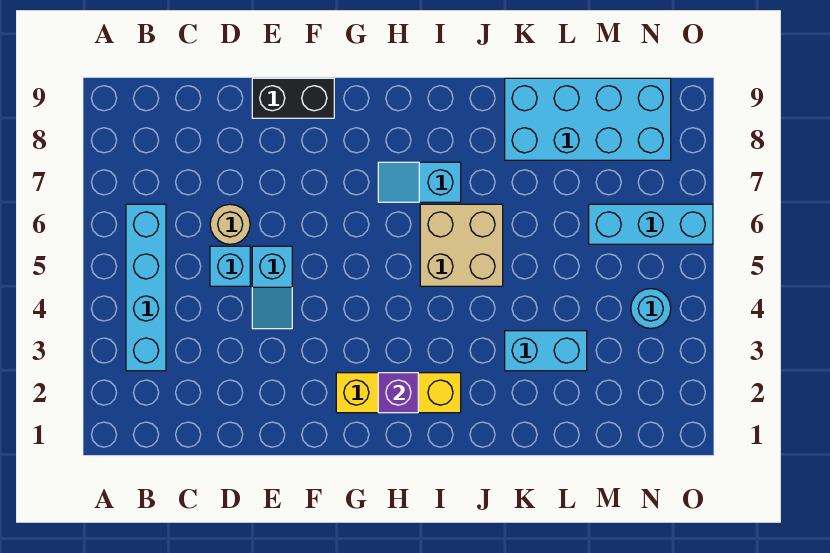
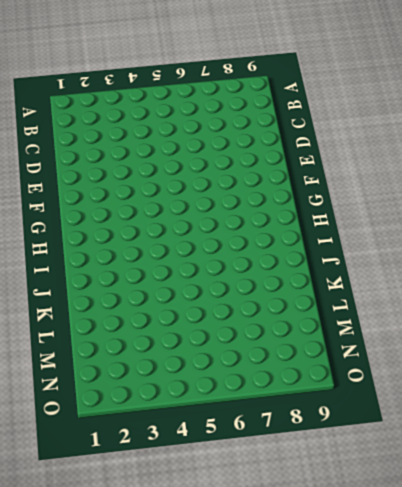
none -> cyan brick B3:B6 level 1
none -> cyan brick D5 level 1
none -> tan round brick D6 level 1

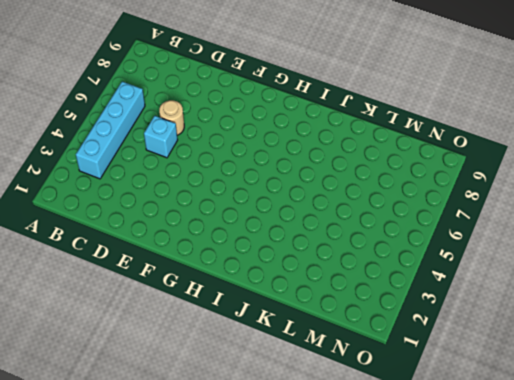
none -> cyan slope E4:E5 level 1 top 5
none -> black brick E9:F9 level 1
none -> yellow brick G2:I2 level 1

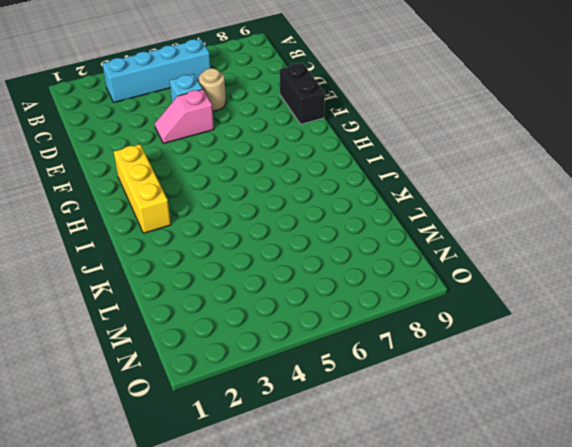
pink slope E4:E5 level 1 top 5 -> cyan slope E4:E5 level 1 top 5
none -> cyan slope H7:I7 level 1 top I
none -> tan brick I5:J6 level 1
none -> cyan brick K3:L3 level 1

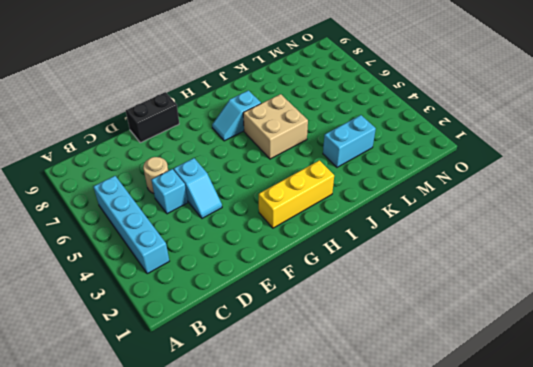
none -> cyan brick K8:N9 level 1
none -> cyan brick M6:O6 level 1
none -> cyan round brick N4 level 1

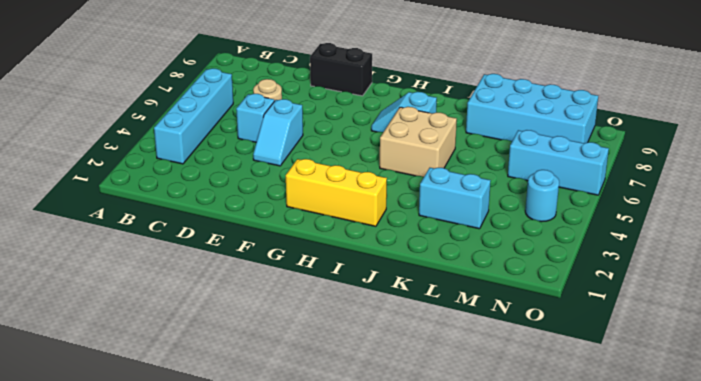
none -> purple brick H2 level 2

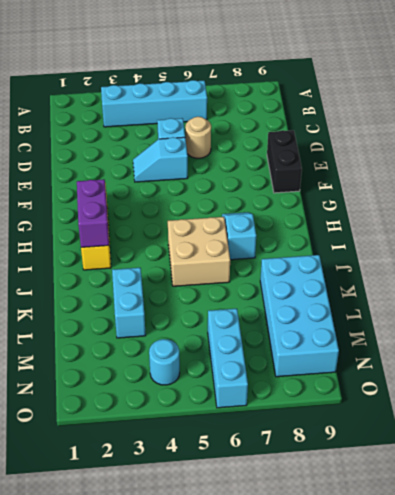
purple brick H2:I2 level 2 -> purple brick H2 level 2

